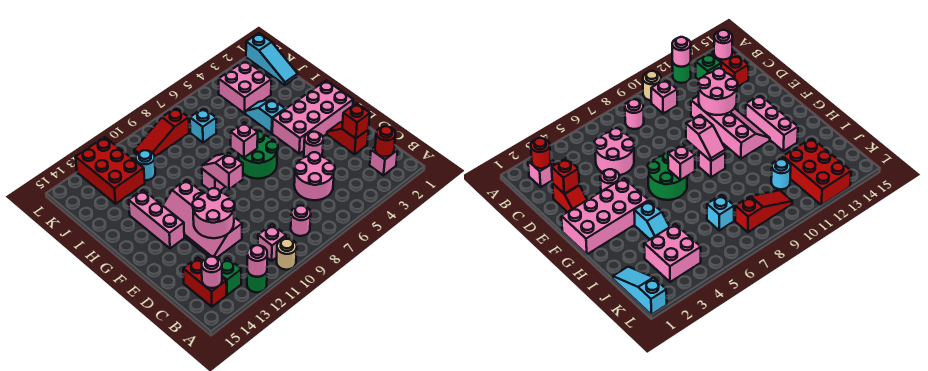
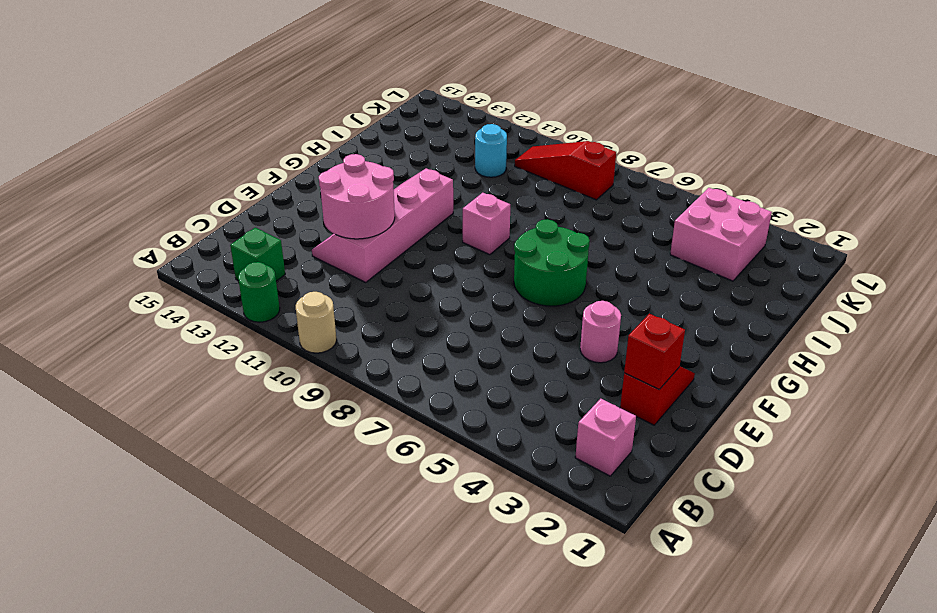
none -> pink round brick B8 level 1
none -> pink brick B10 level 1
none -> red brick B14:C14 level 1

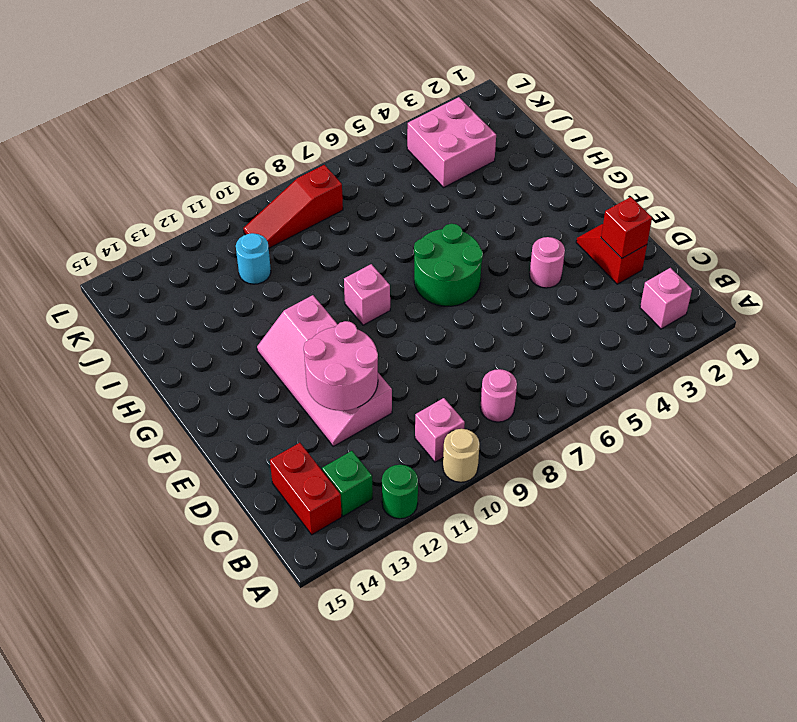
none -> pink round brick C5:D6 level 1
none -> pink brick F1:G4 level 1
none -> pink brick F13:H13 level 1

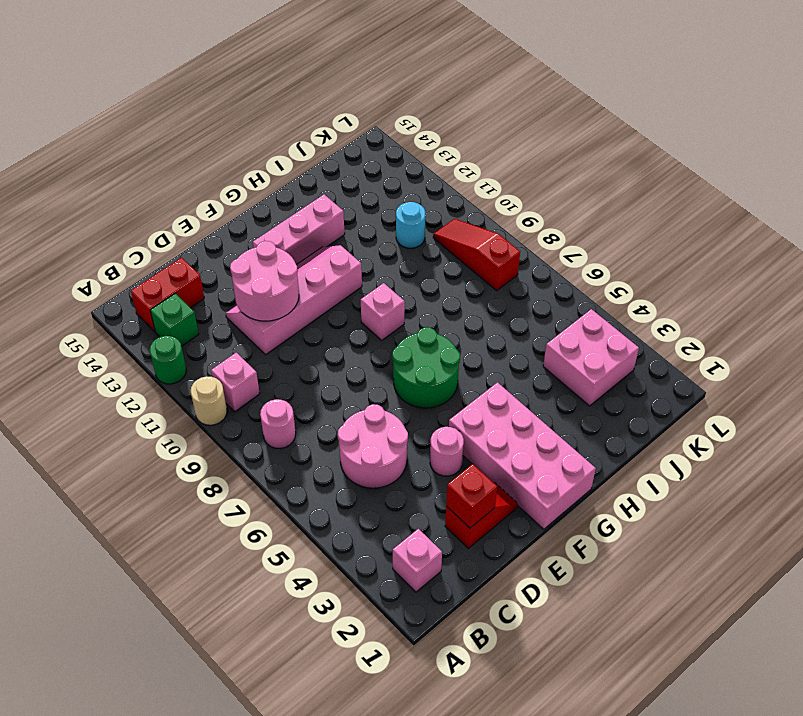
none -> cyan slope H4:I4 level 1 top H
none -> cyan slope J1:L1 level 1 top L
none -> cyan brick J7 level 1

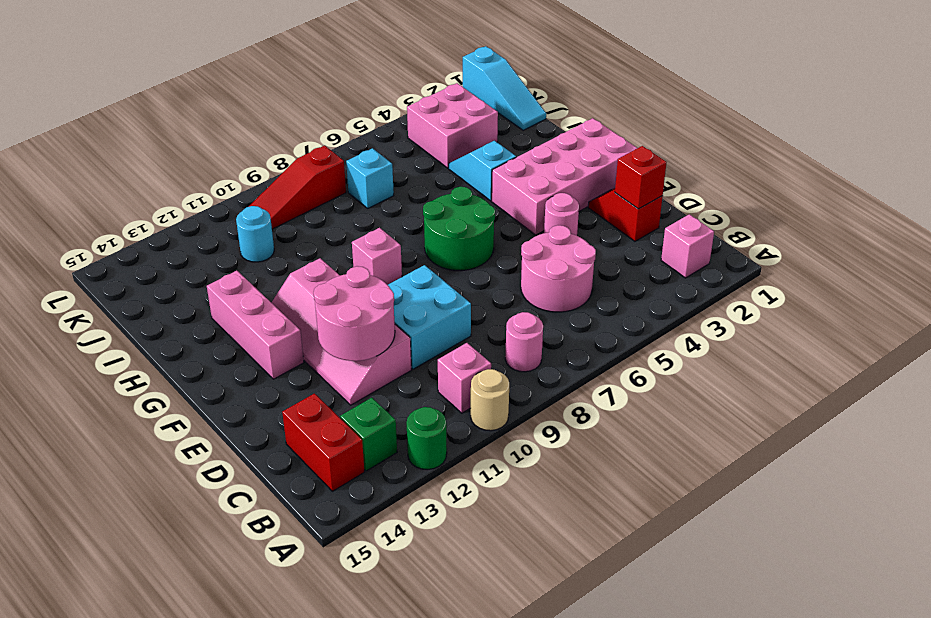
cyan brick D9:E10 level 1 -> none
none -> red brick J12:L13 level 1
none -> pink round brick A12 level 2
none -> red round brick B2 level 2

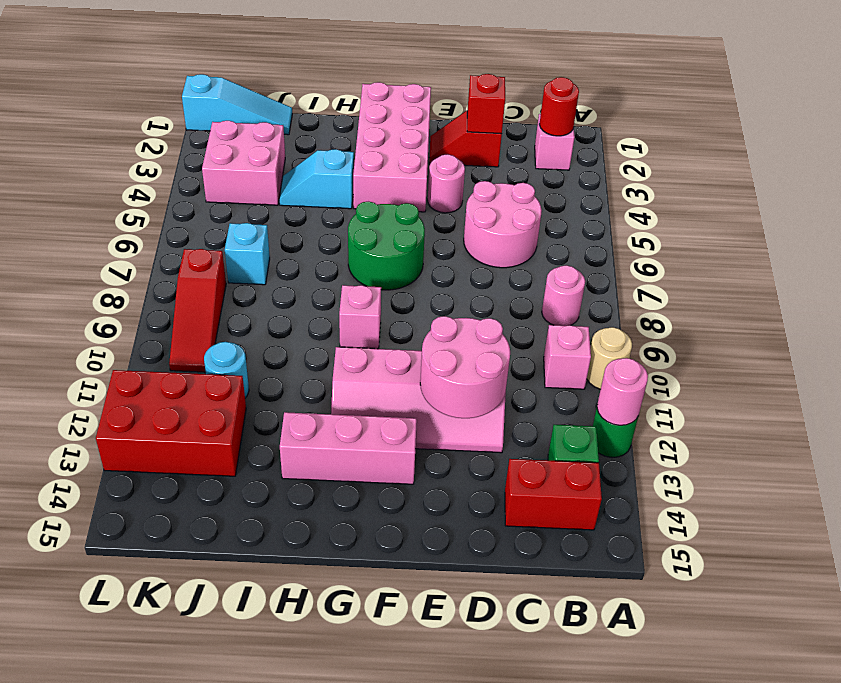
none -> pink round brick B14 level 2
none -> pink slope F9:G9 level 2 top F
none -> pink brick G7 level 2

